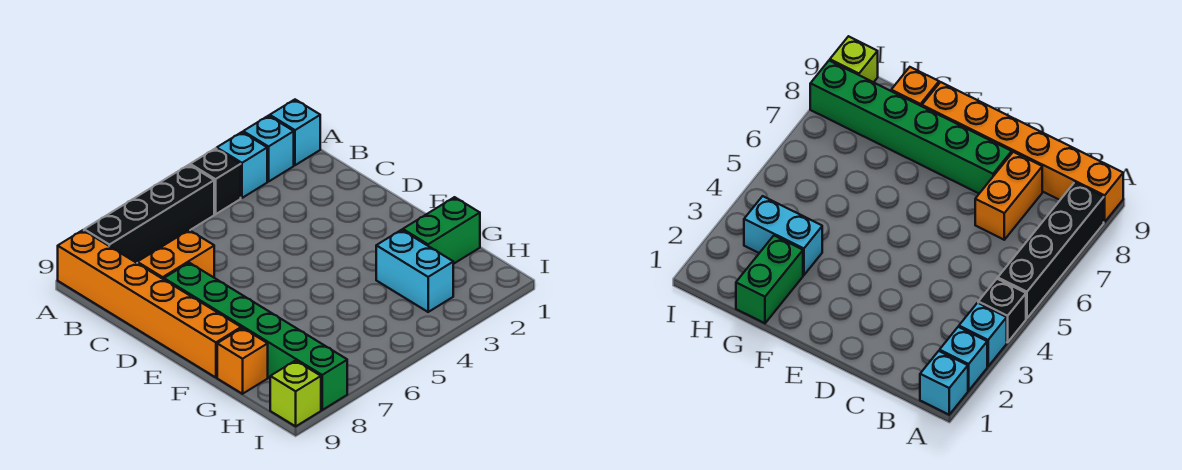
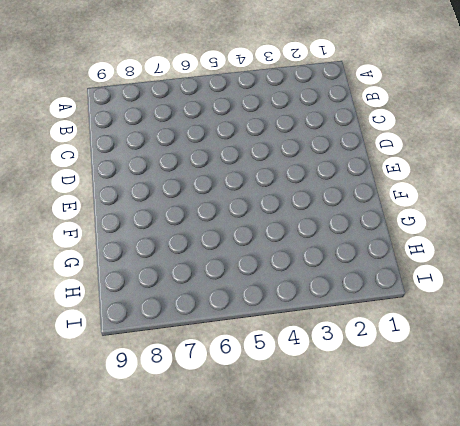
none -> cyan brick A1 level 1
none -> cyan brick A2 level 1
none -> cyan brick A3 level 1

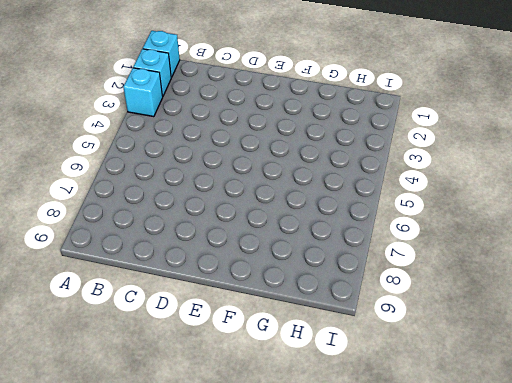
none -> black brick A4 level 1
none -> black brick A5:A8 level 1
none -> orange brick A9:F9 level 1

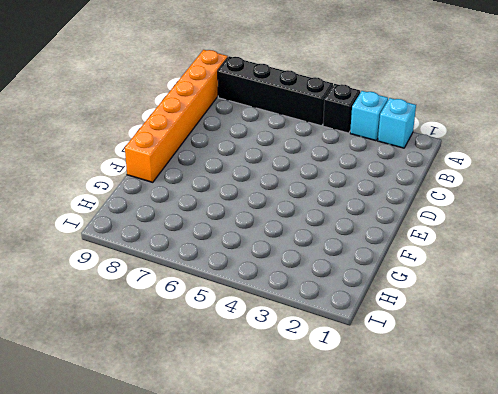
none -> cyan brick A1 level 1
none -> orange brick C7:C8 level 1
none -> green brick D8:I8 level 1

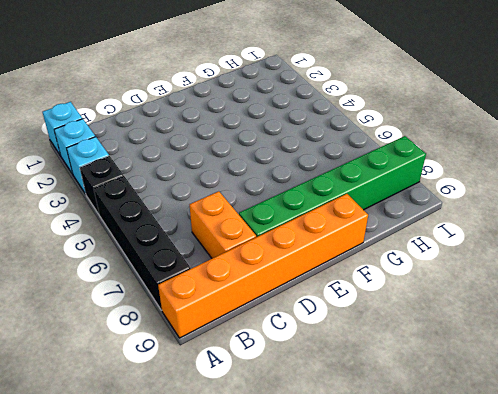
none -> green brick G1:G2 level 1
none -> cyan brick G3:H3 level 1
none -> orange brick G9 level 1

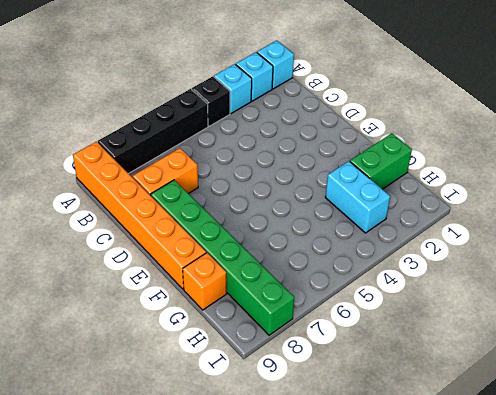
none -> lime brick I9 level 1

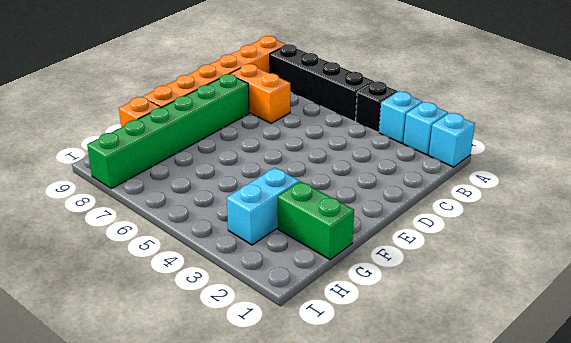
none -> lime brick I9 level 1

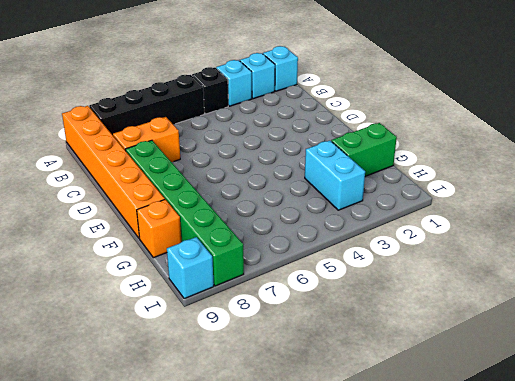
cyan brick I9 level 1 -> lime brick I9 level 1

